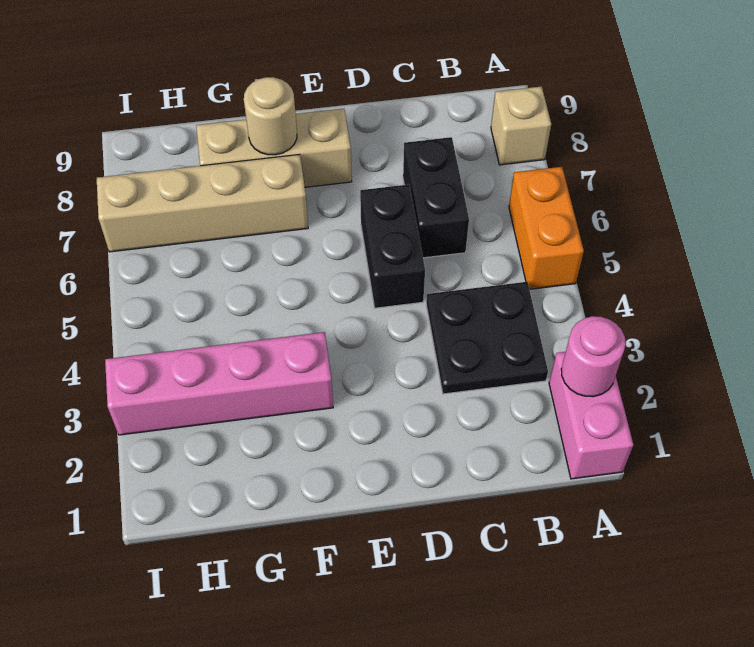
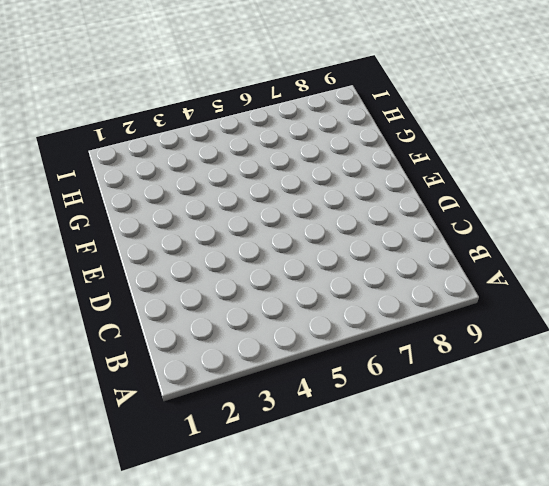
none -> pink brick A1:A2 level 1
none -> orange brick A5:A6 level 1

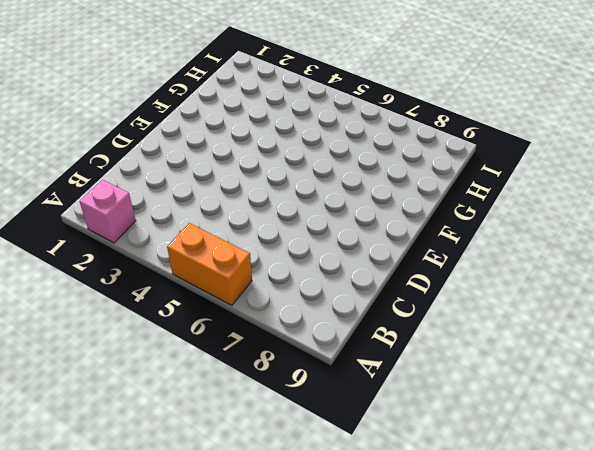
pink brick A2 level 1 -> pink brick A1:A2 level 1
none -> tan brick A8 level 1
none -> black plate B3:C4 level 1

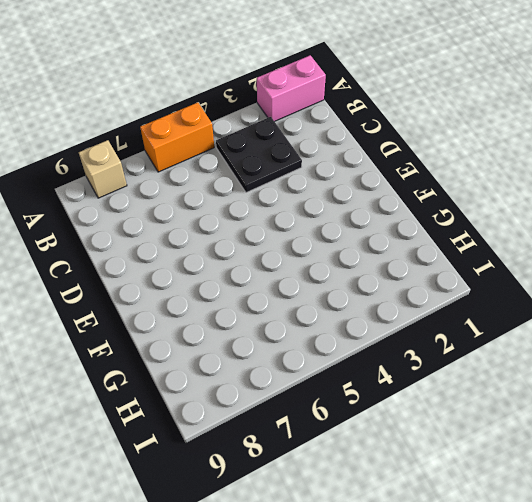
none -> black brick C6:C7 level 1
none -> black brick D5:D6 level 1

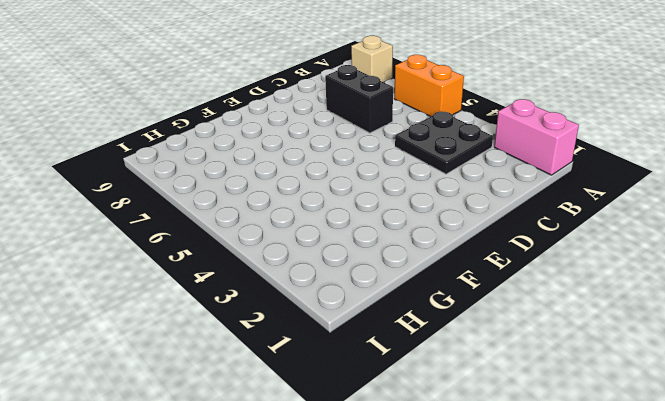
none -> black brick D5:D6 level 1
none -> tan brick E8:G8 level 1

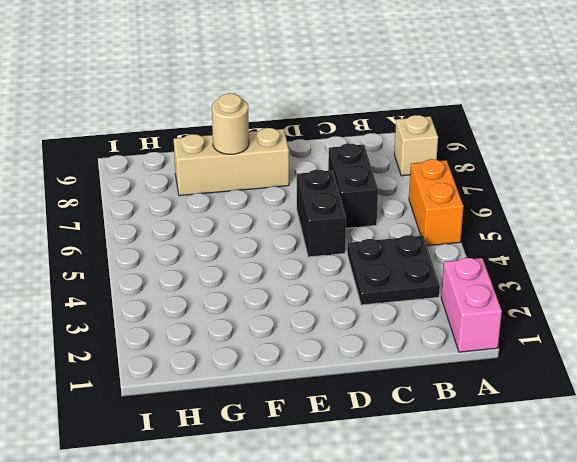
none -> pink brick F3:I3 level 1
none -> tan brick F7:I7 level 1

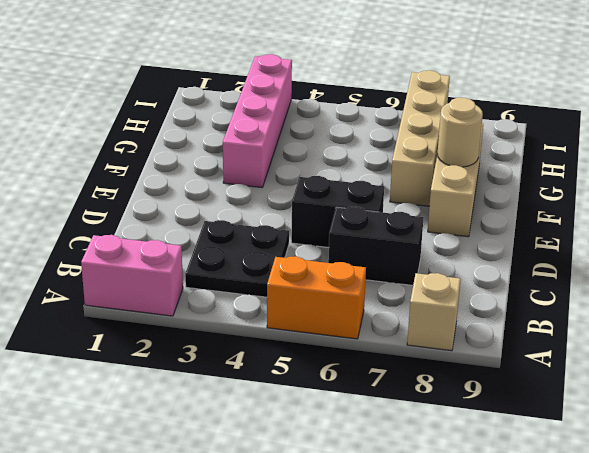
none -> pink round brick A2 level 2

